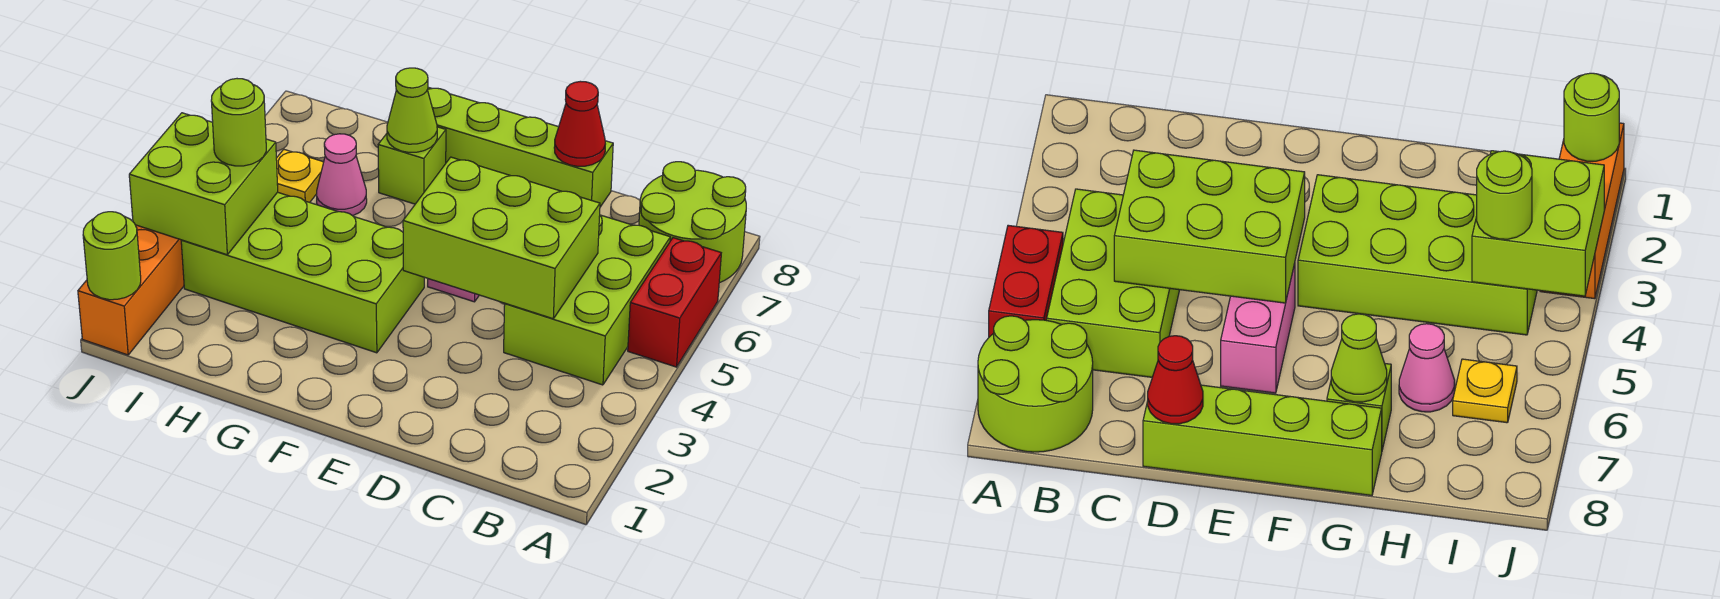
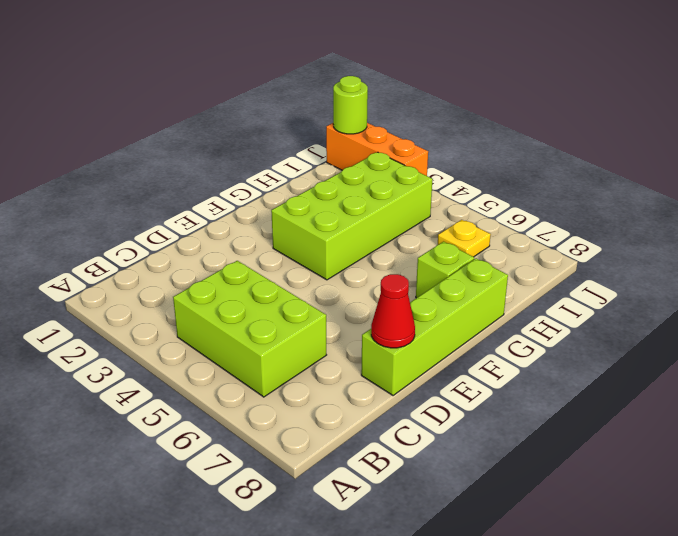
none -> red brick A5:A6 level 1
none -> lime round brick A7:B8 level 1
none -> pink brick E5:E6 level 1

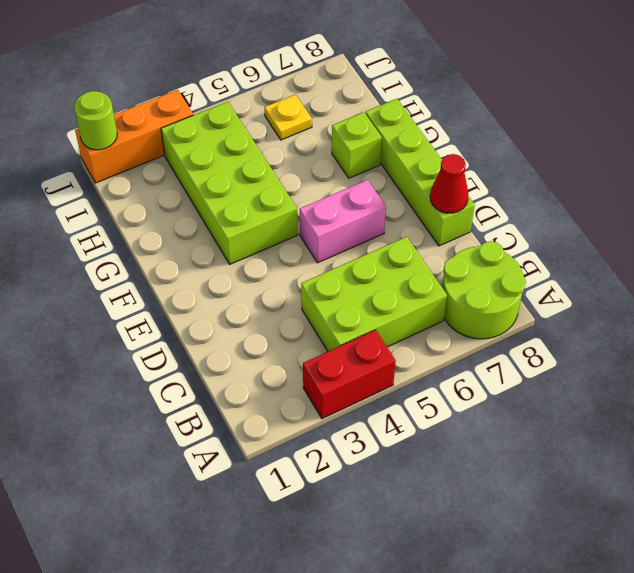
red brick A3:A4 level 1 -> red brick A5:A6 level 1
none -> pink cone H6 level 1
none -> lime brick C4:E5 level 2
none -> lime cone G7 level 2

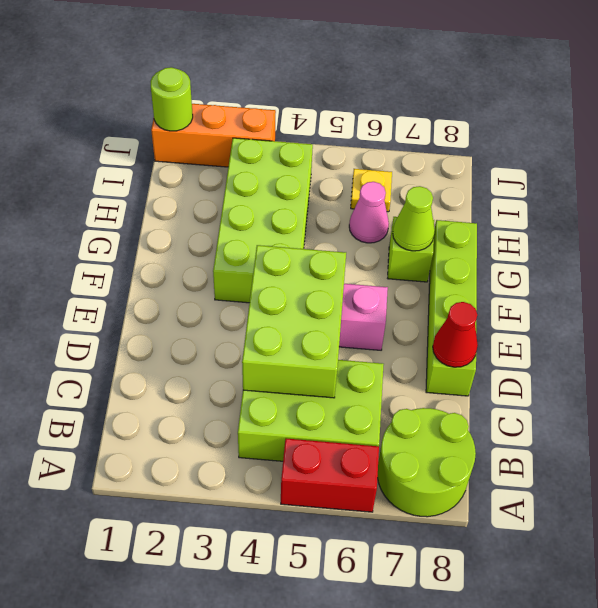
none -> lime brick I3:J4 level 2
none -> lime round brick I4 level 3

